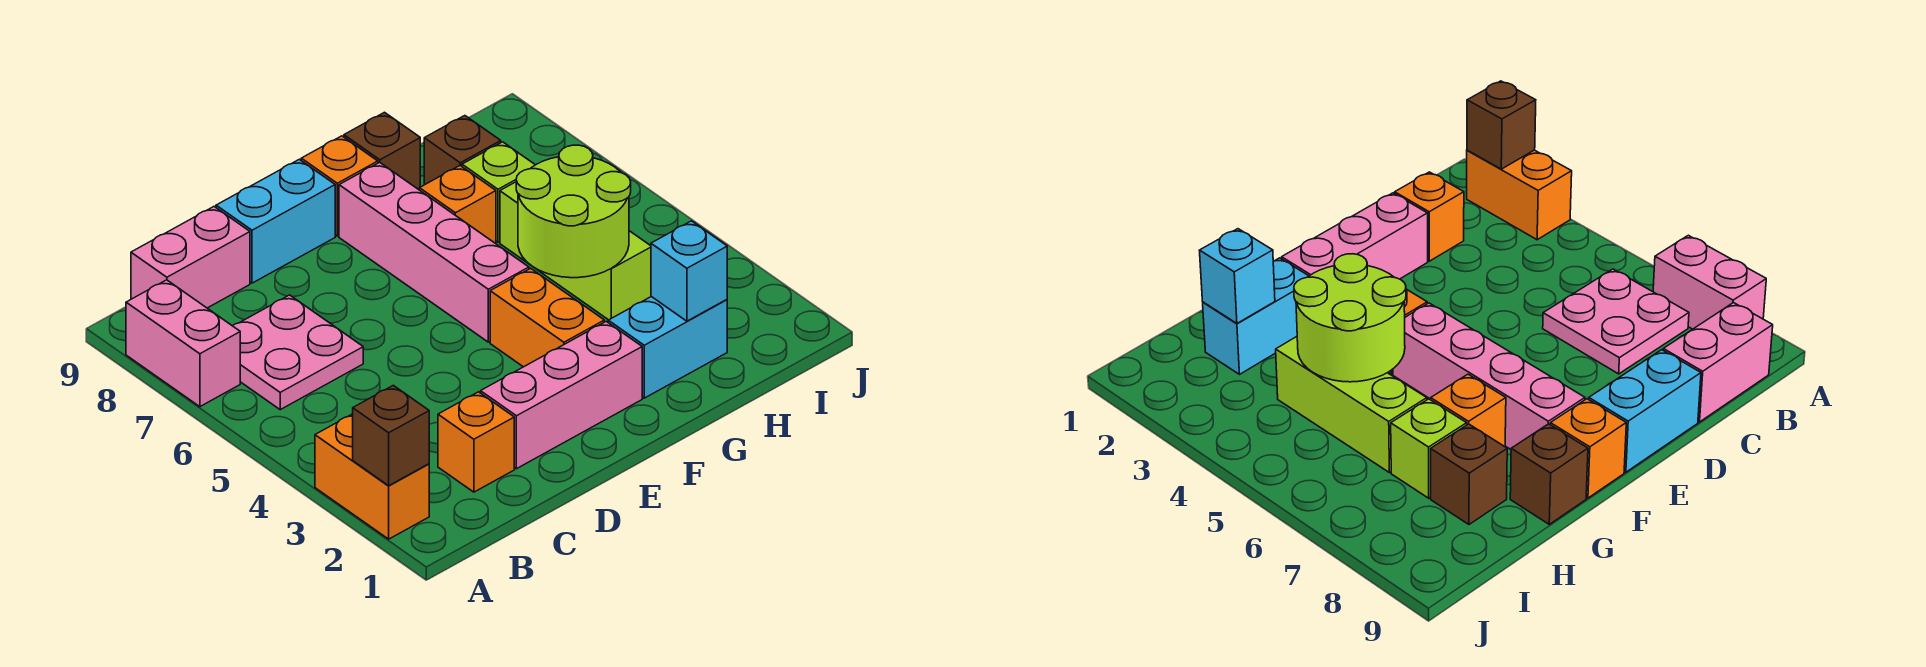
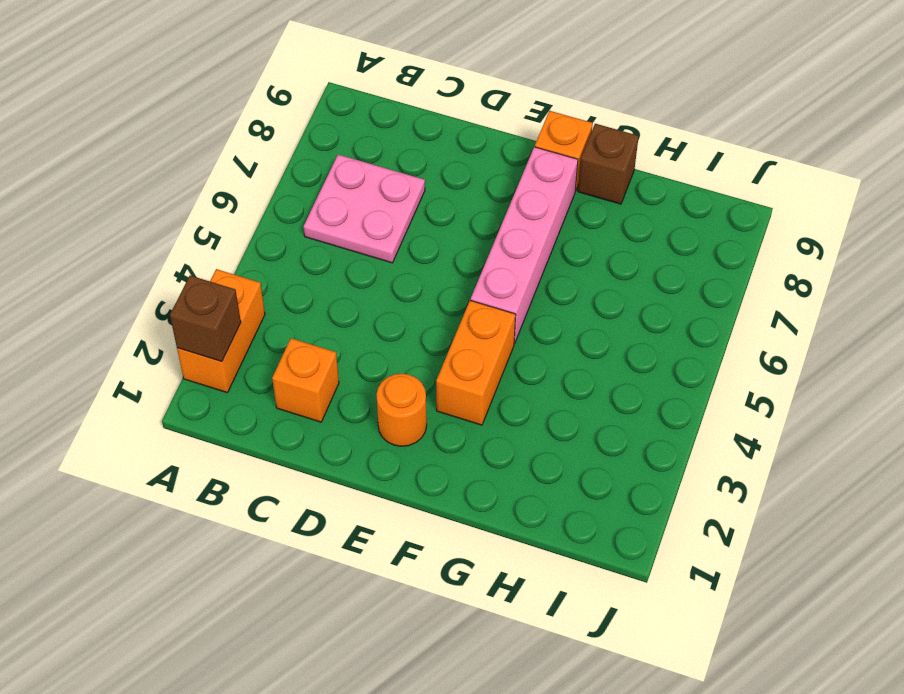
orange round brick E2 level 1 -> pink brick D2:F2 level 1
none -> pink brick A7:A8 level 1
none -> pink brick B9:C9 level 1
none -> cyan brick D9:E9 level 1

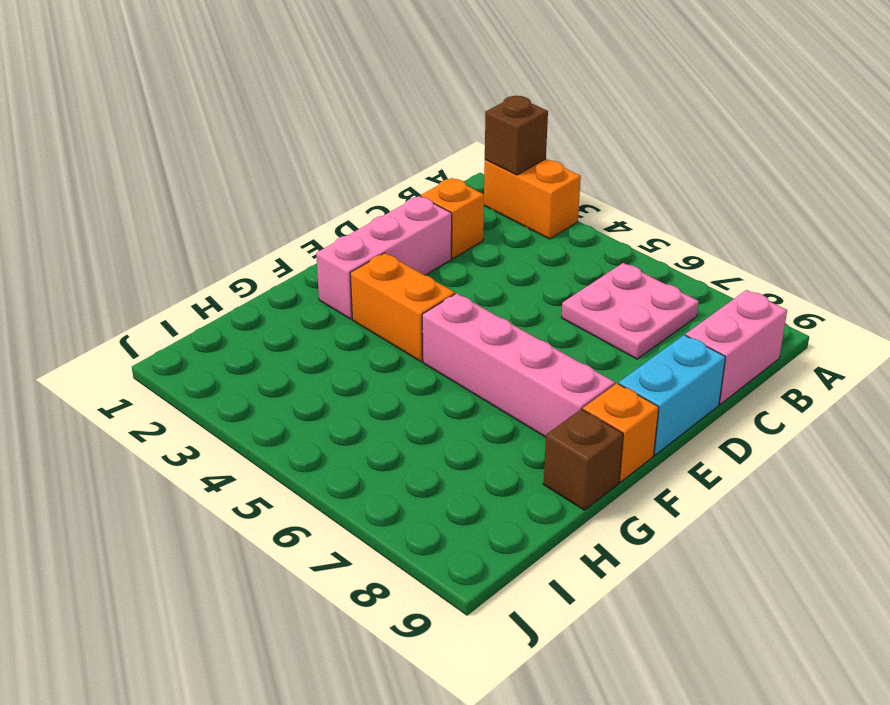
none -> pink brick A7:A8 level 1
none -> cyan brick G2:H2 level 1
none -> orange brick G7 level 1

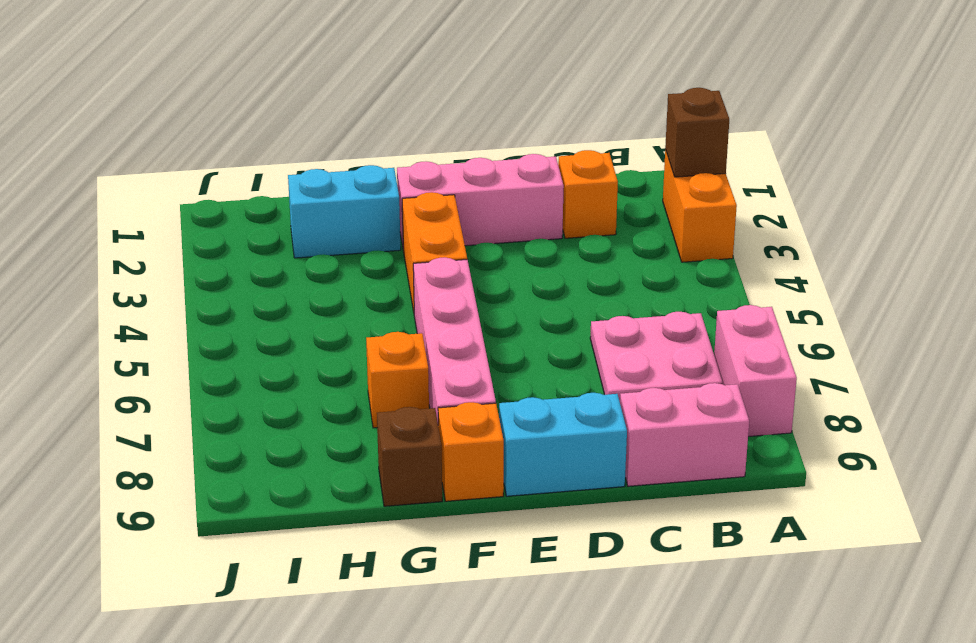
none -> lime brick H4:H6 level 1
none -> lime brick H7 level 1
none -> brown brick H8 level 1

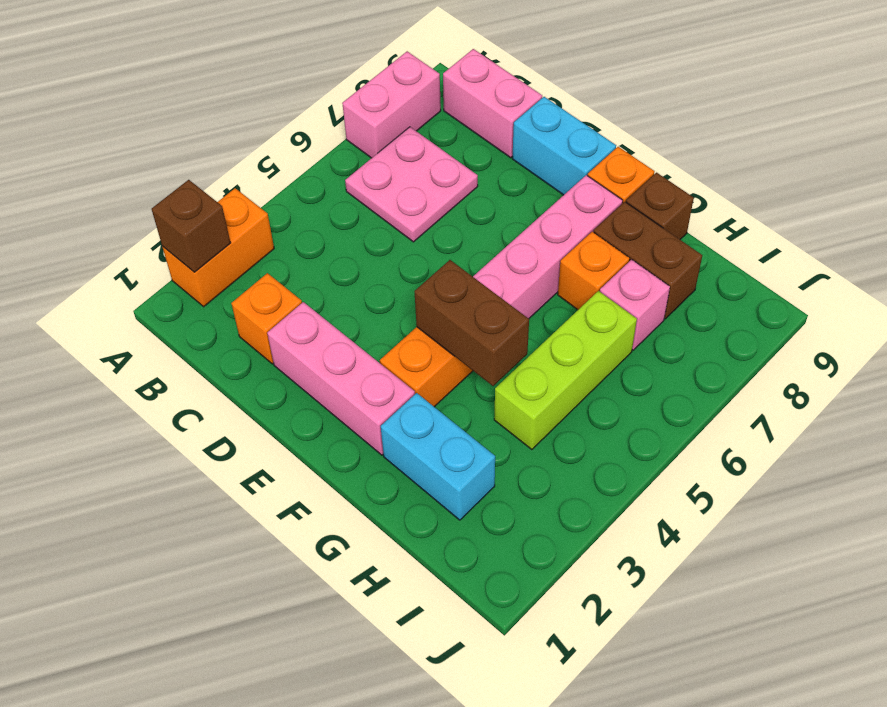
brown brick F4:G4 level 2 -> lime round brick G4:H5 level 2
brown brick G8:H8 level 1 -> brown brick H8 level 1
pink brick H7 level 1 -> lime brick H7 level 1
none -> cyan brick H2 level 2

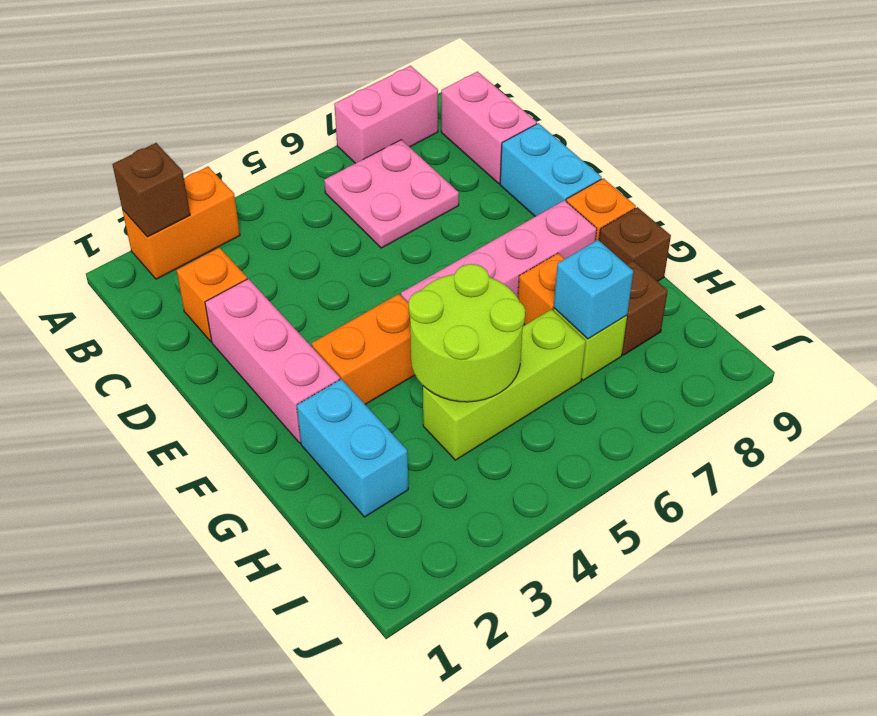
cyan brick H7 level 2 -> cyan brick H2 level 2

